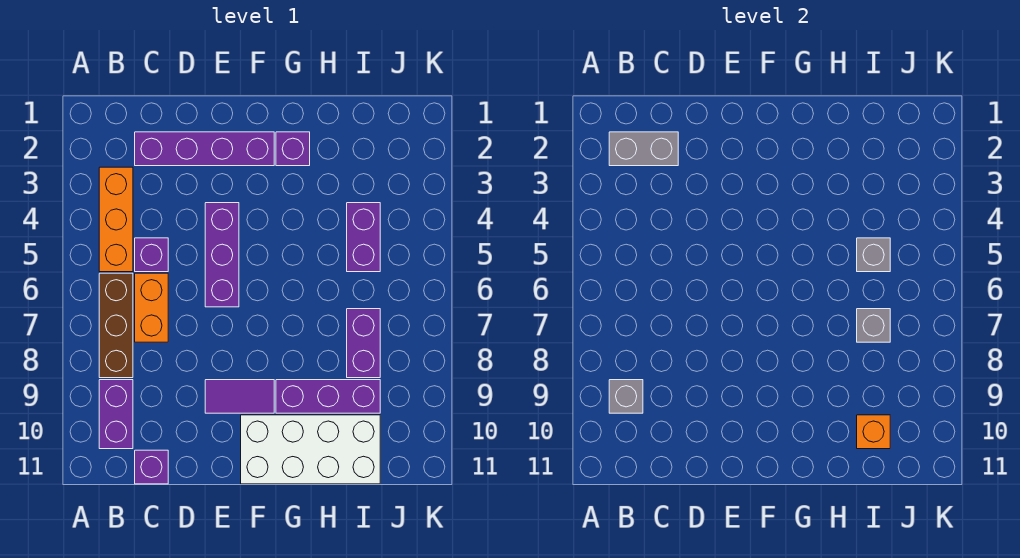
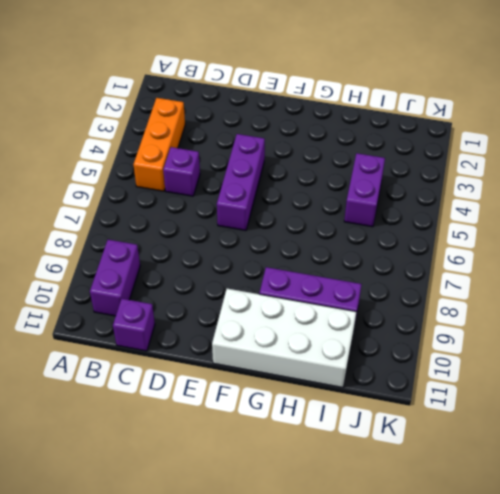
none -> brown brick B6:B8 level 1
none -> purple brick C2:F2 level 1
none -> orange brick C6:C7 level 1

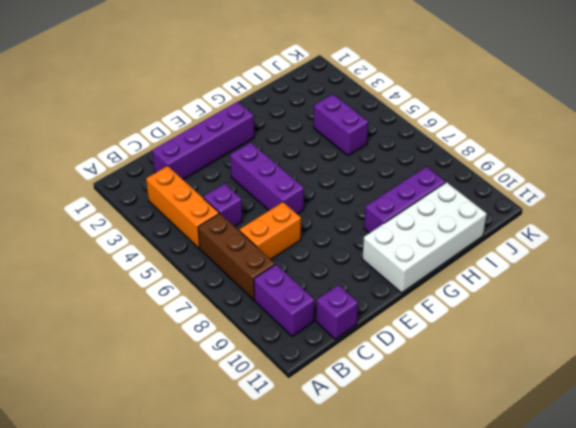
orange brick C7:D7 level 1 -> orange brick C6:C7 level 1
none -> purple tile E9:F9 level 1
none -> purple brick G2 level 1
none -> purple brick I7:I8 level 1

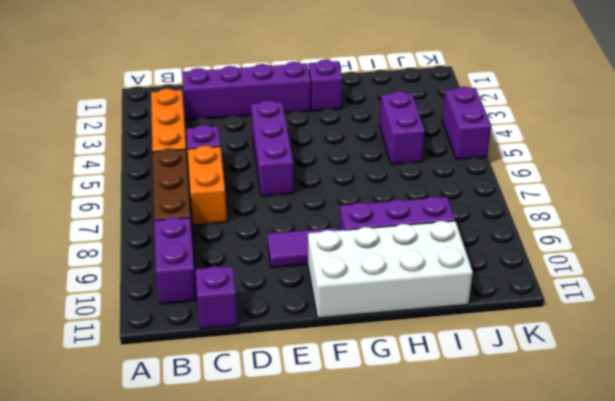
purple brick K4:K5 level 1 -> purple brick I7:I8 level 1
none -> grey brick B2:C2 level 2
none -> grey brick B9 level 2
none -> grey brick I5 level 2

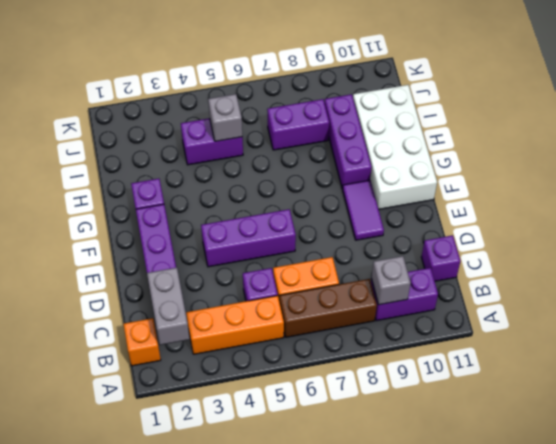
orange brick B1 level 1 -> orange brick I10 level 2
none -> grey brick I7 level 2

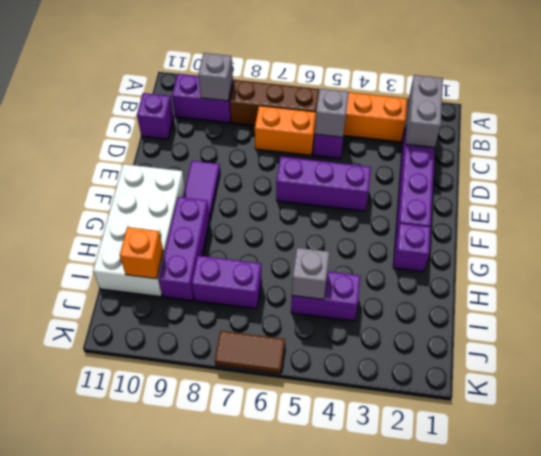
grey brick C5 level 2 -> grey brick I7 level 2
brown tile K6:K7 level 1 -> none

